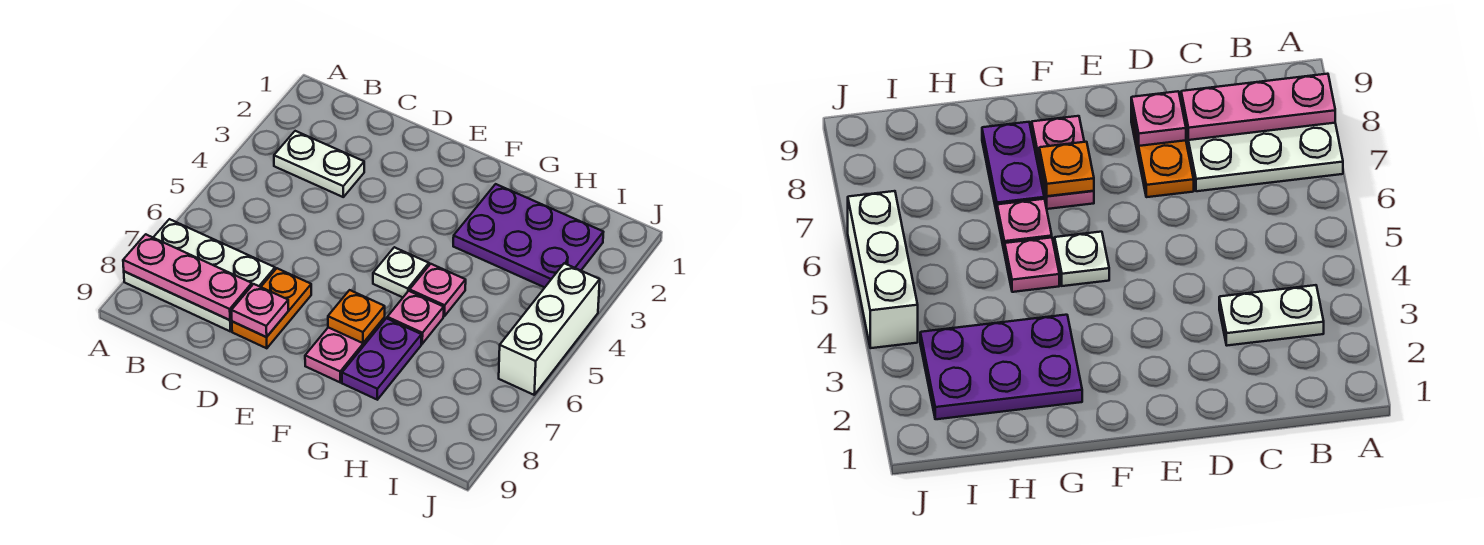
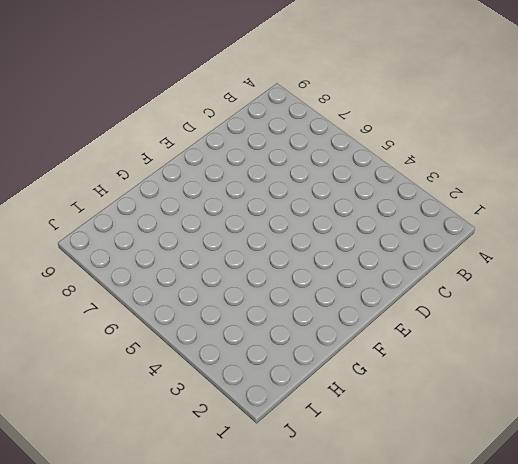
none -> white plate A7:C8 level 1
none -> white plate B3:C3 level 1
none -> orange plate D7:D8 level 1

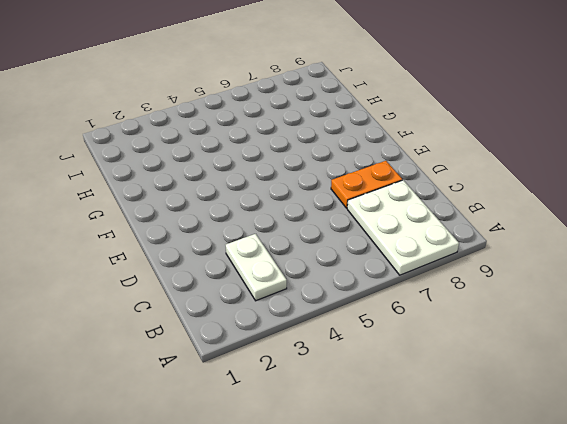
none -> white plate F5 level 1
none -> pink plate F7:F8 level 1
none -> purple plate G2:I3 level 1

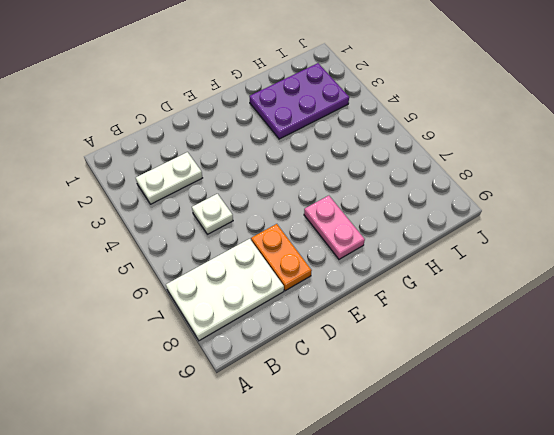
white plate C5 level 1 -> white plate F5 level 1
none -> pink plate G5 level 1
none -> pink plate G6 level 1
none -> purple plate G7:G8 level 1

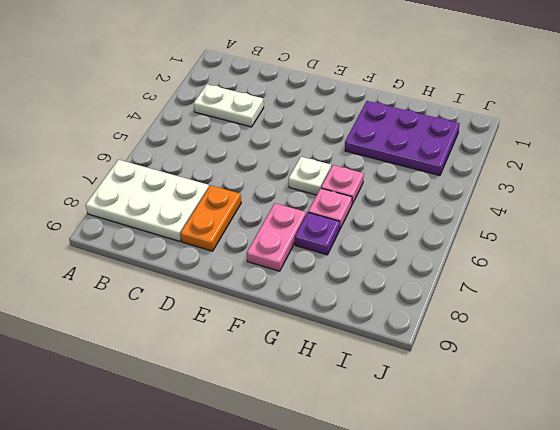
purple plate G7 level 1 -> purple plate G7:G8 level 1
none -> white brick J4:J6 level 1
none -> pink plate A8:C8 level 2
none -> pink plate D8 level 2

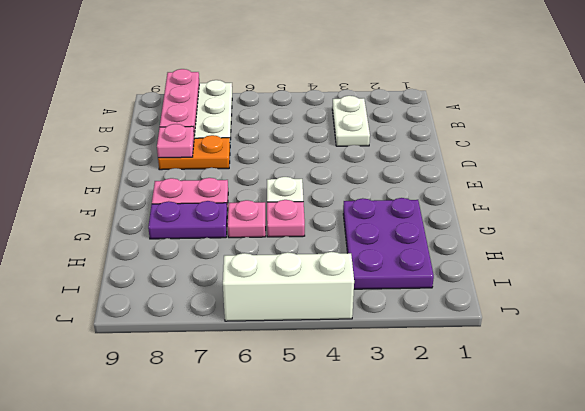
none -> orange plate F7 level 2

